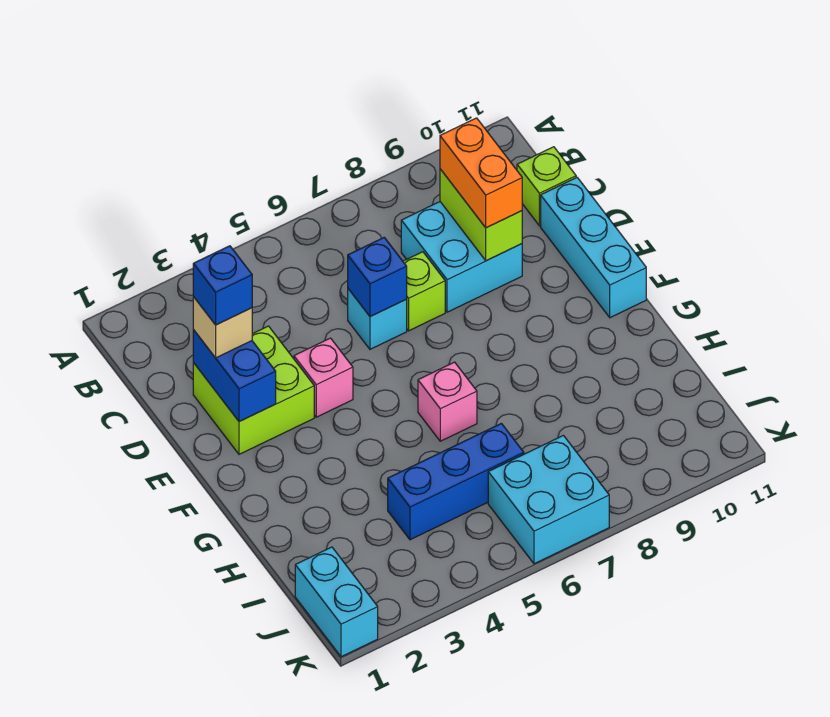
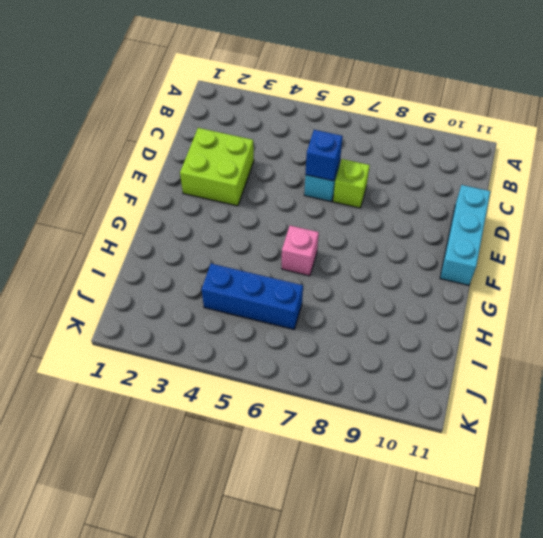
none -> cyan brick C8:D9 level 1
none -> lime brick C11 level 1
none -> pink brick E4 level 1

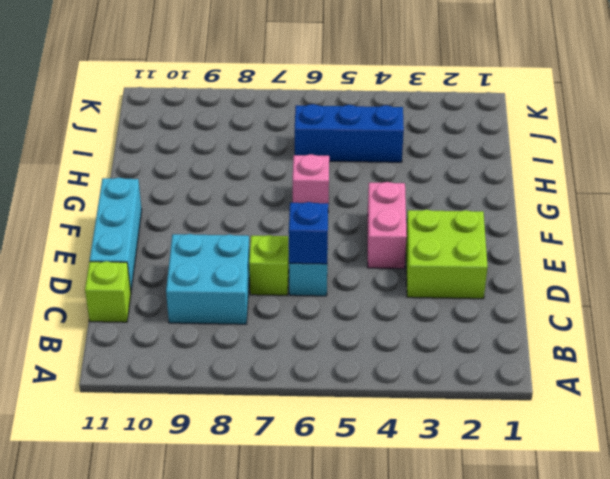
pink brick E4:F4 level 1 -> pink brick E4 level 1
none -> cyan brick J1:K1 level 1
none -> cyan brick J6:K7 level 1
none -> lime brick C9:D9 level 2

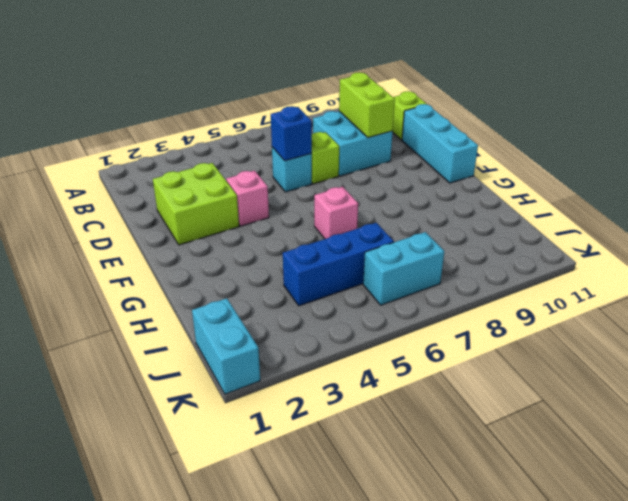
cyan brick J6:J7 level 1 -> cyan brick J6:K7 level 1
none -> blue brick D2:E2 level 2
none -> orange brick C9:D9 level 3
none -> tan brick D2 level 3

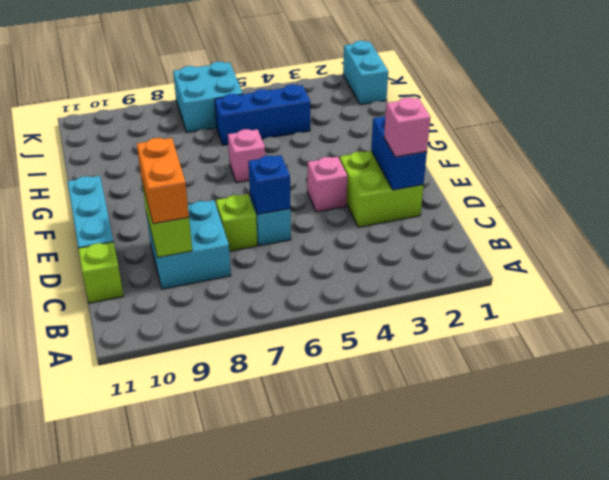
pink brick D2 level 3 -> tan brick D2 level 3
none -> blue brick D2 level 4

